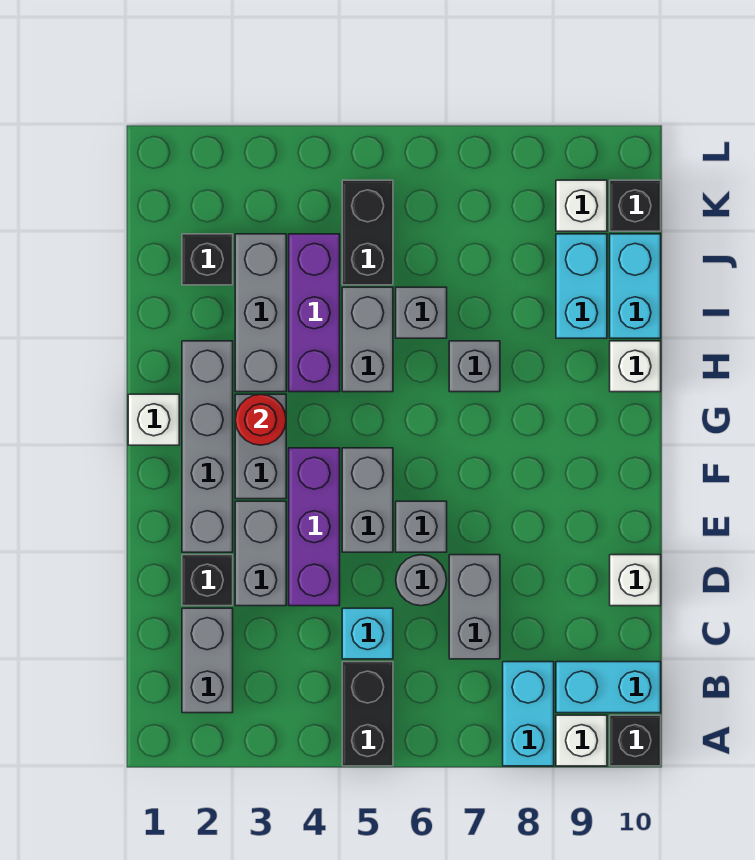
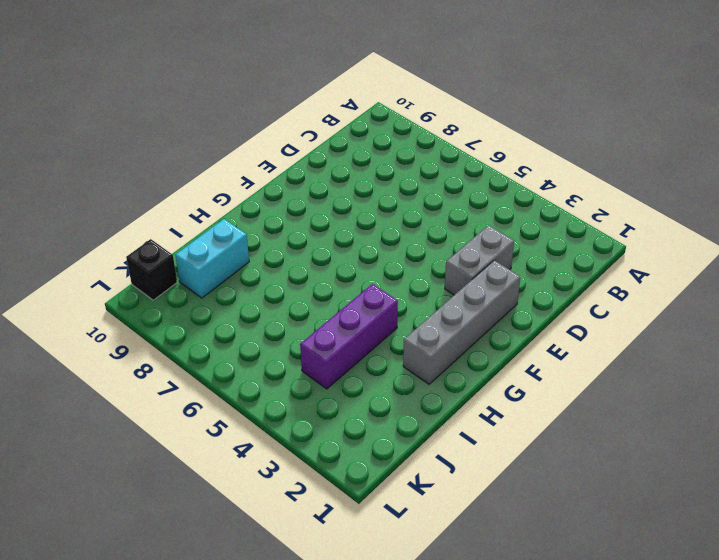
none -> black brick A5:B5 level 1
none -> cyan brick A8:B8 level 1
none -> white brick A9 level 1
none -> black brick A10 level 1

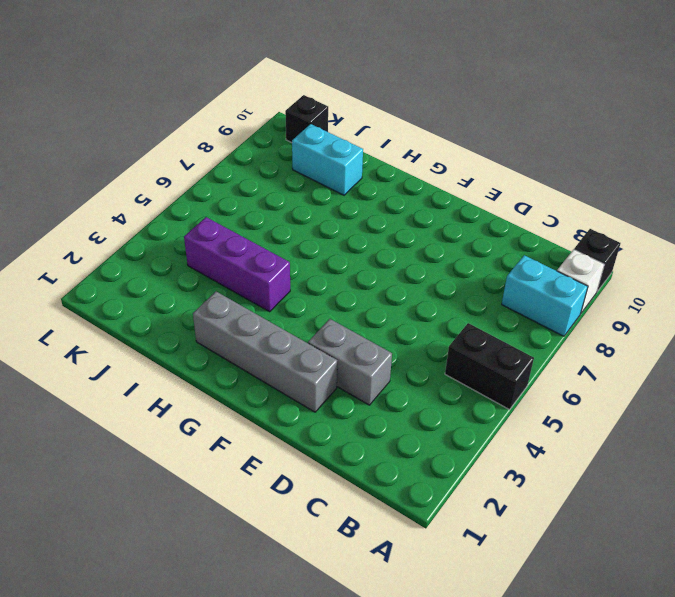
none -> grey brick B2:C2 level 1
none -> cyan brick B9:B10 level 1
none -> cyan brick C5 level 1
none -> grey brick C7:D7 level 1

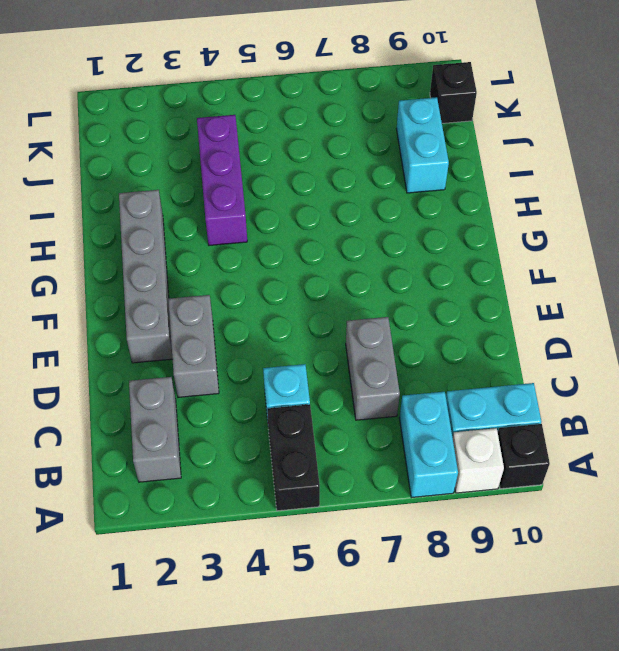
none -> black brick D2 level 1
none -> purple brick D4:F4 level 1
none -> grey round brick D6 level 1
none -> white brick D10 level 1

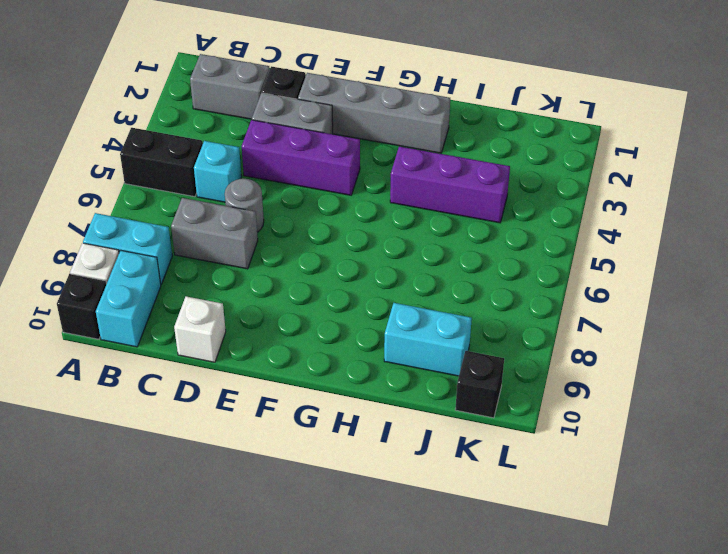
none -> grey brick E5:F5 level 1
none -> grey brick E6 level 1
none -> grey brick F3:G3 level 1
none -> white brick G1 level 1

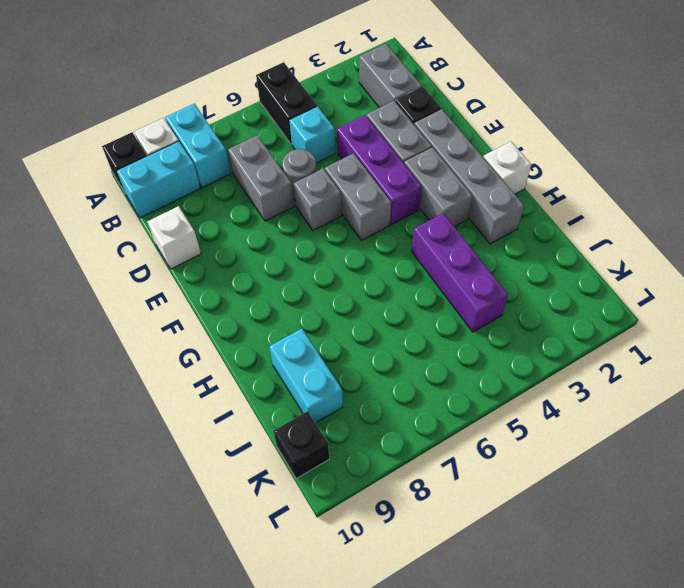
none -> grey brick H3:J3 level 1
none -> grey brick H5:I5 level 1
none -> grey brick H7 level 1
none -> white brick H10 level 1

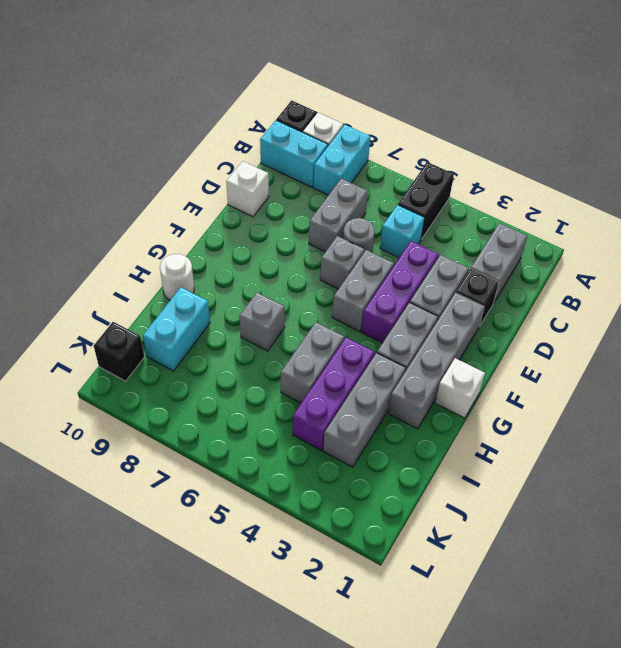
white round brick H10 level 1 -> white brick H10 level 1
none -> grey brick I6 level 1
none -> cyan brick I10:J10 level 1
none -> black brick J2 level 1
none -> black brick J5:K5 level 1

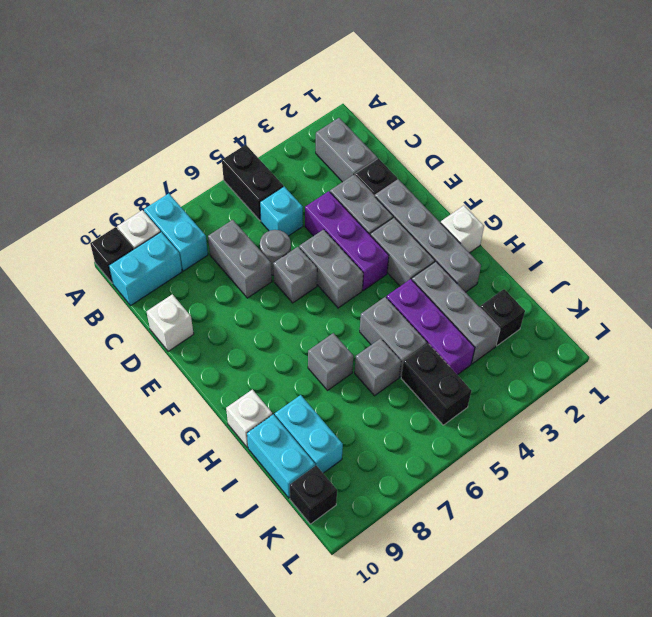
none -> white brick K9 level 1
none -> red round brick G3 level 2

